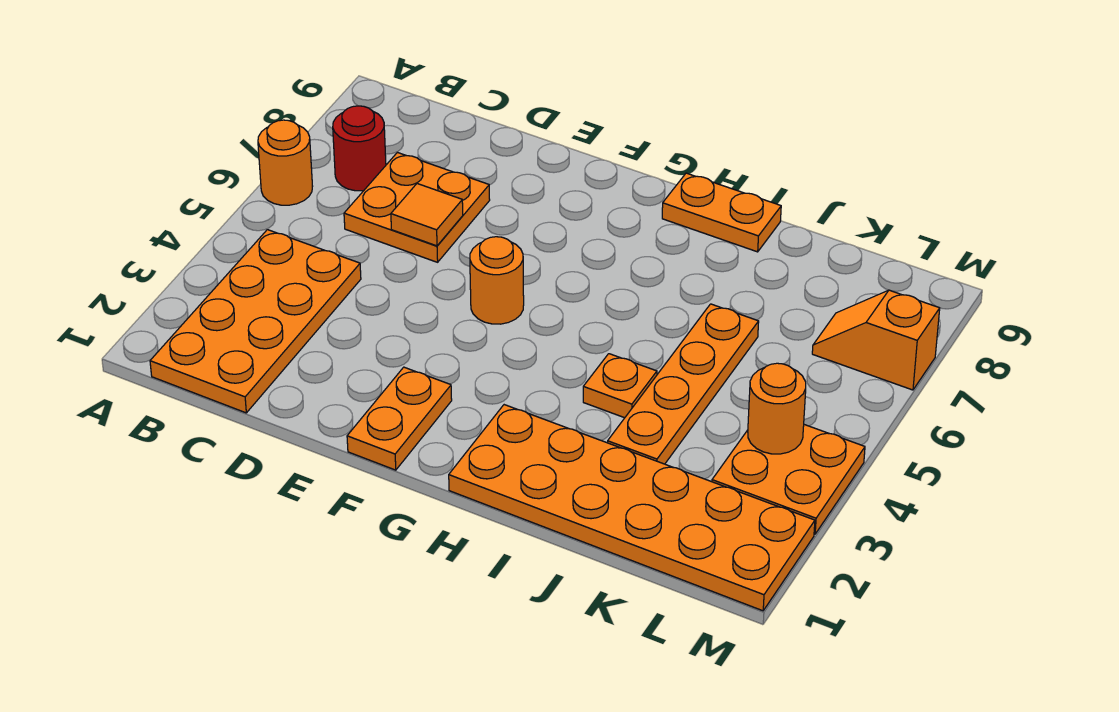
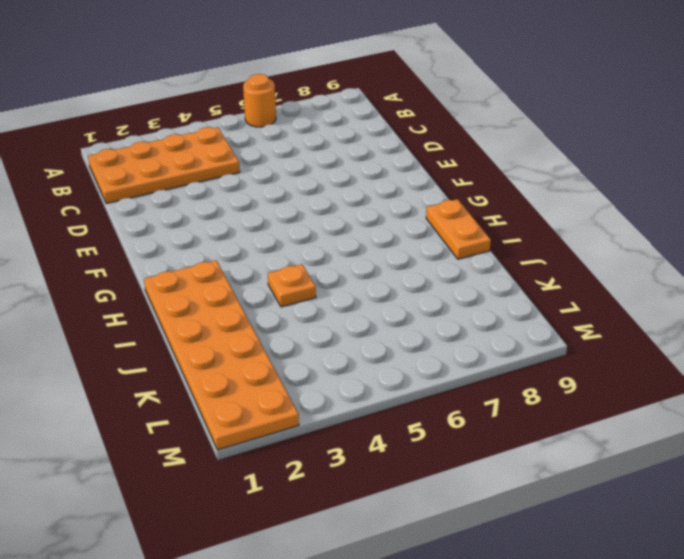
none -> red round brick B7 level 1
none -> orange plate C6:D7 level 1
none -> orange plate F1:F2 level 1

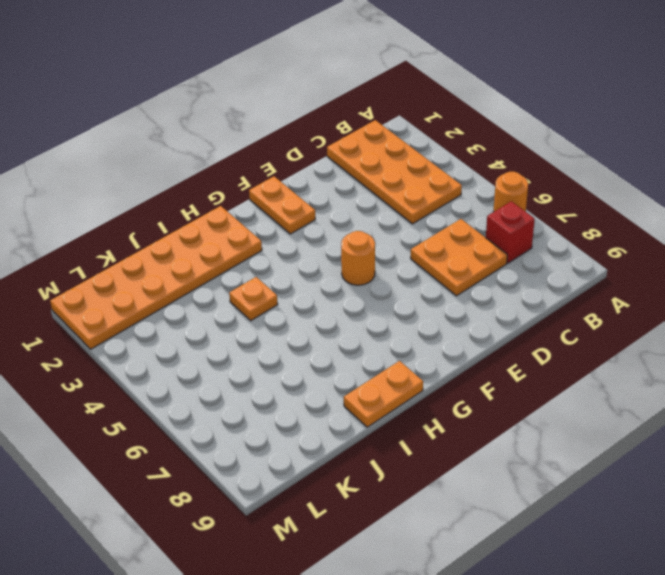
red brick B7 level 1 -> red round brick B7 level 1
none -> orange plate J3:J6 level 1
none -> orange plate L3:M4 level 1
none -> orange slope L7:M7 level 1 top M

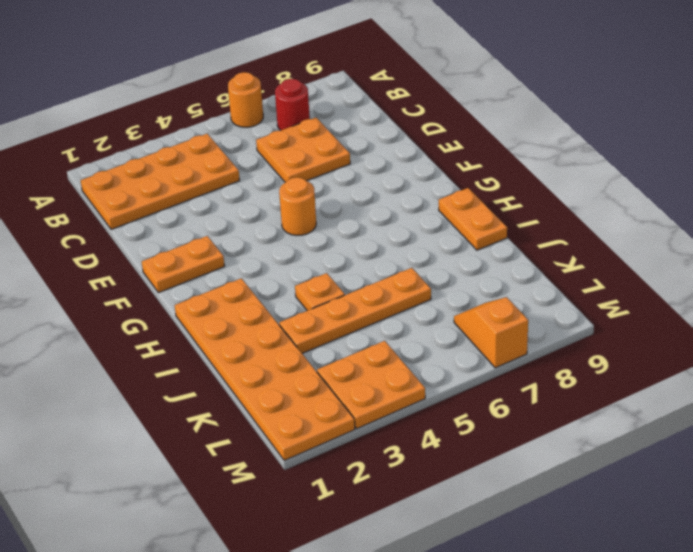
none -> orange tile D6 level 2
none -> orange round brick L4 level 2

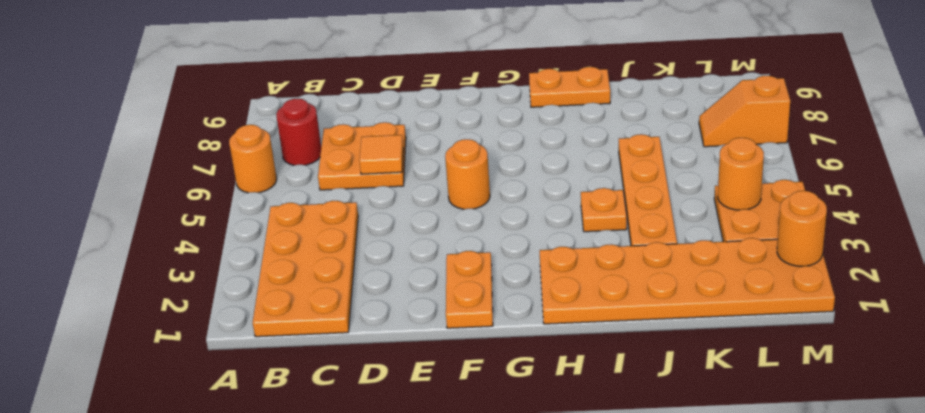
orange round brick M2 level 2 -> none

